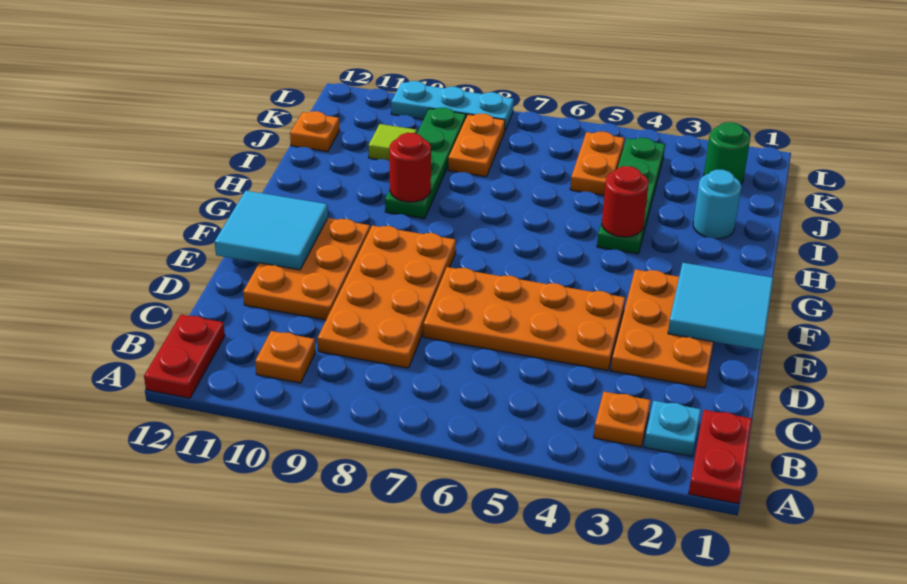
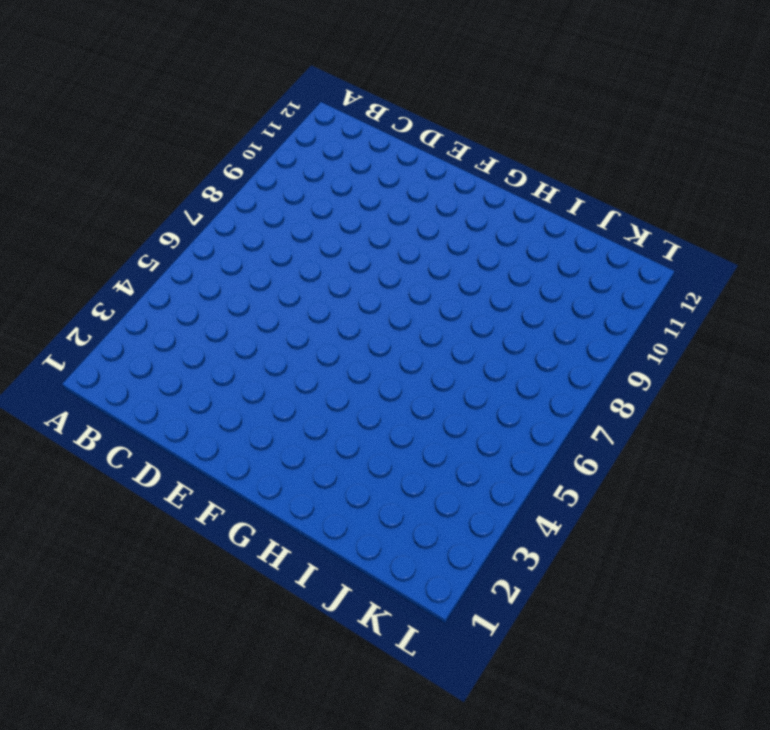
none -> red plate A1:B1 level 1
none -> red plate A12:B12 level 1
none -> cyan plate B2 level 1

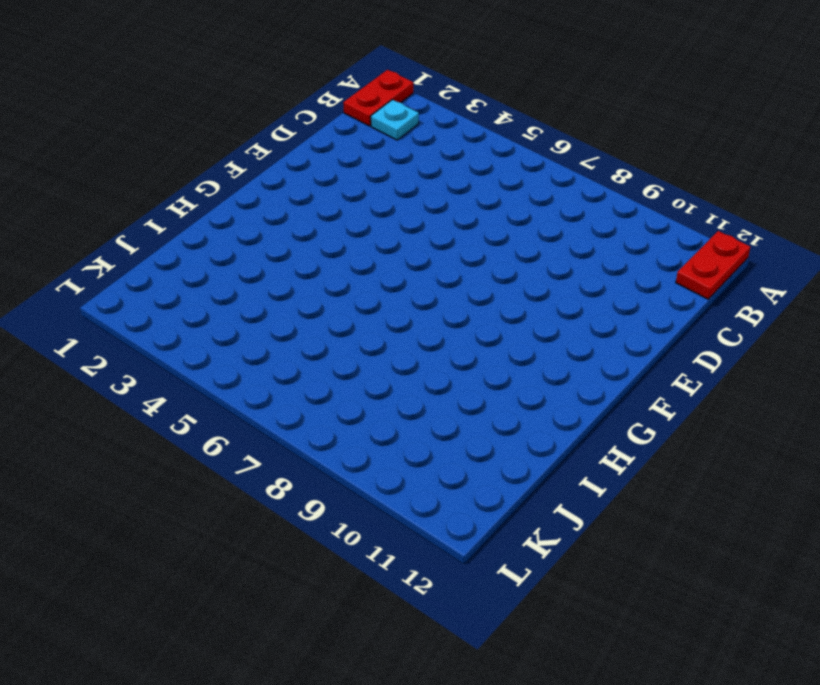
none -> orange plate B3 level 1
none -> orange plate B10 level 1
none -> orange plate C8:F9 level 1

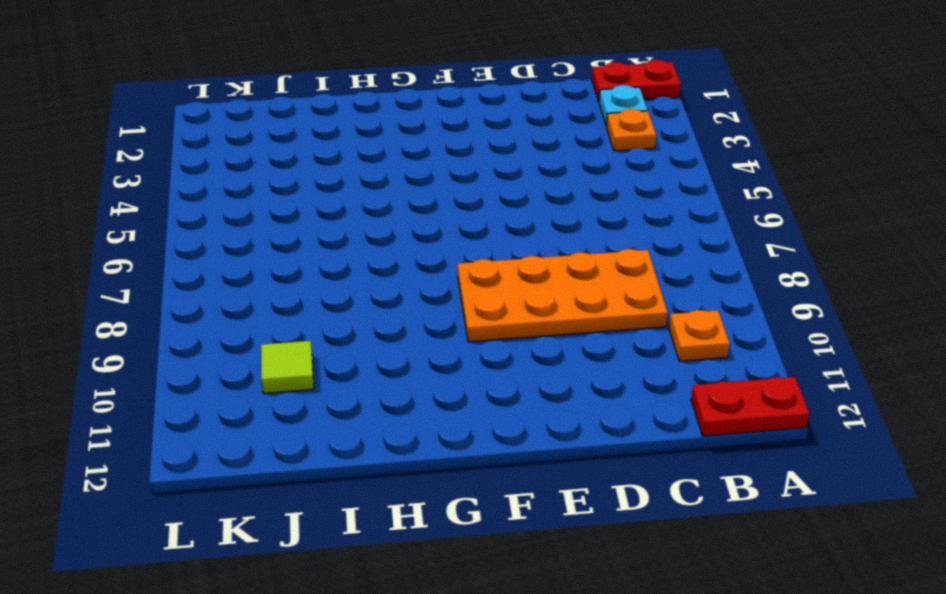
none -> orange plate D2:F3 level 1
none -> orange plate D4:E7 level 1
none -> orange plate D10:F11 level 1

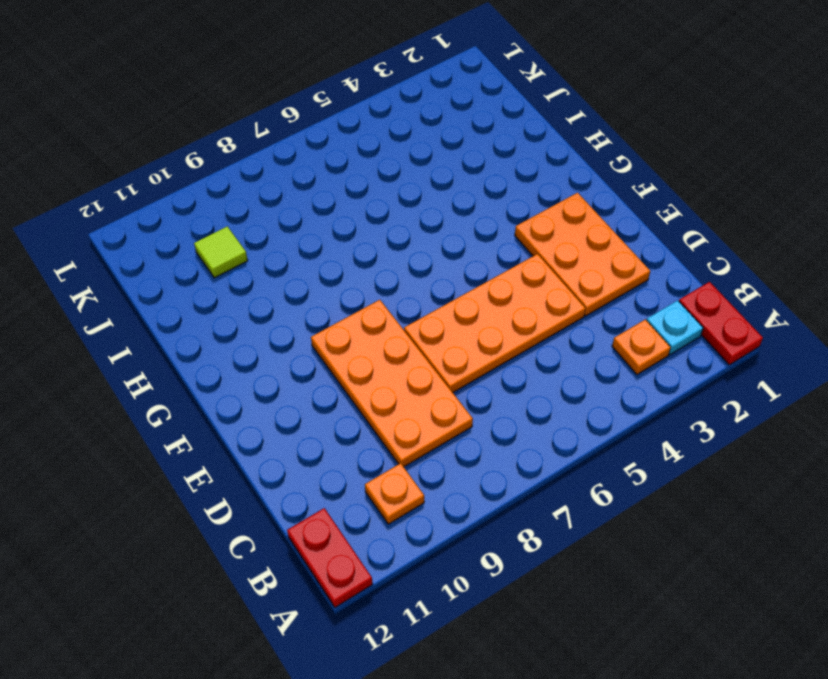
none -> orange plate D10:F11 level 1
none -> green plate H4:K4 level 1
none -> green plate H9:K9 level 1

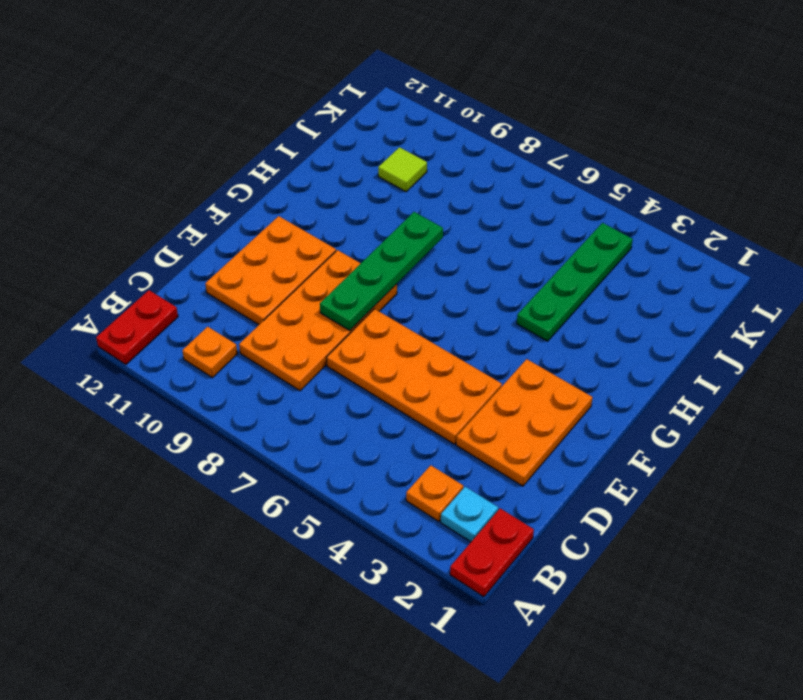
green plate E8:H8 level 2 -> green plate H9:K9 level 1
none -> cyan round brick I2 level 1
none -> orange plate J5:K5 level 1
none -> orange plate J8:K8 level 1

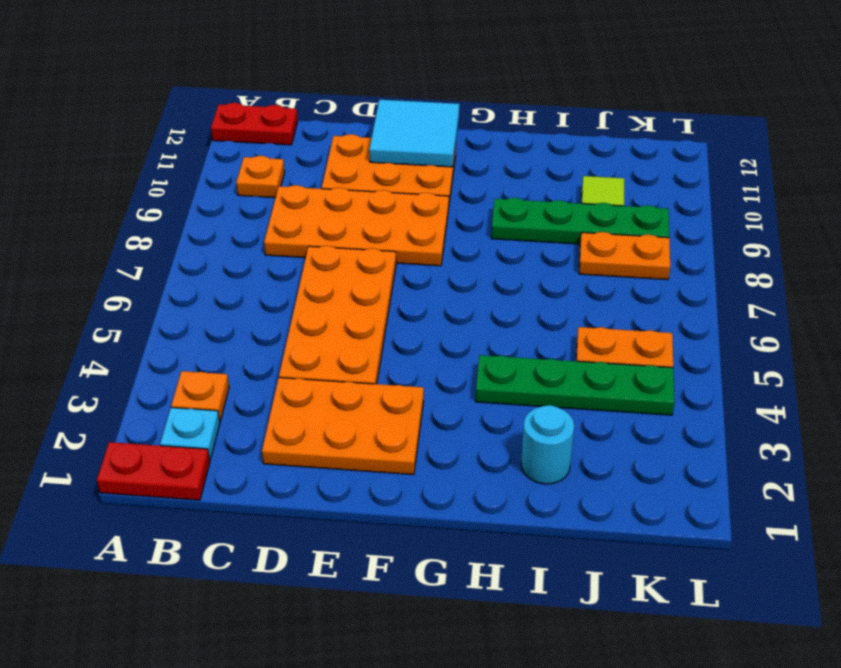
none -> orange plate J12 level 1
none -> green round brick K2 level 1
none -> cyan plate L8:L10 level 1

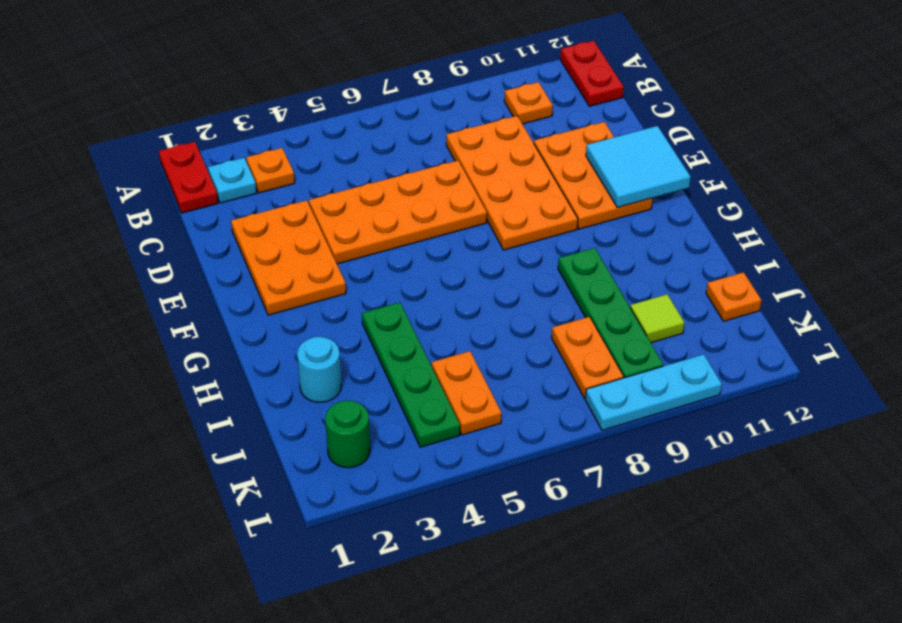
none -> cyan tile E1:F2 level 2
none -> red round brick H4 level 2
none -> red round brick H9 level 2

